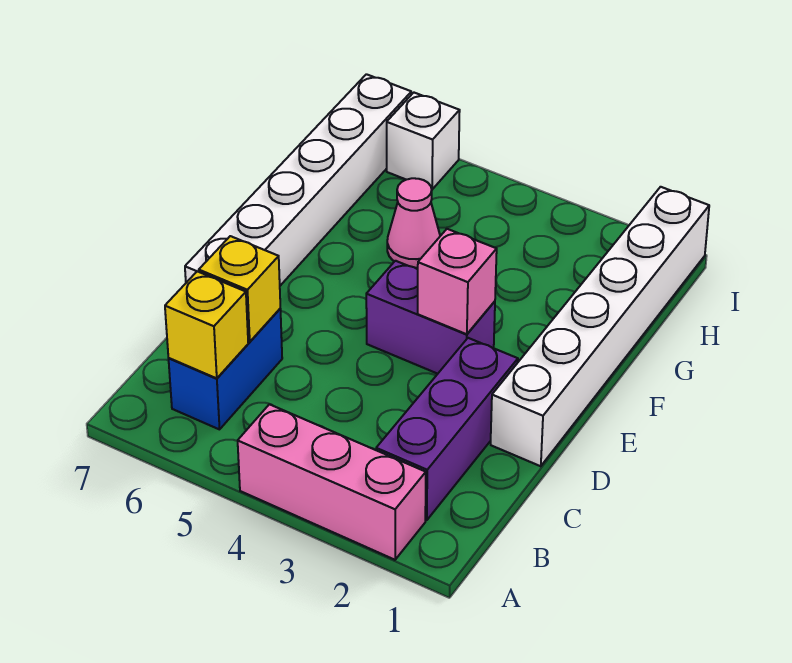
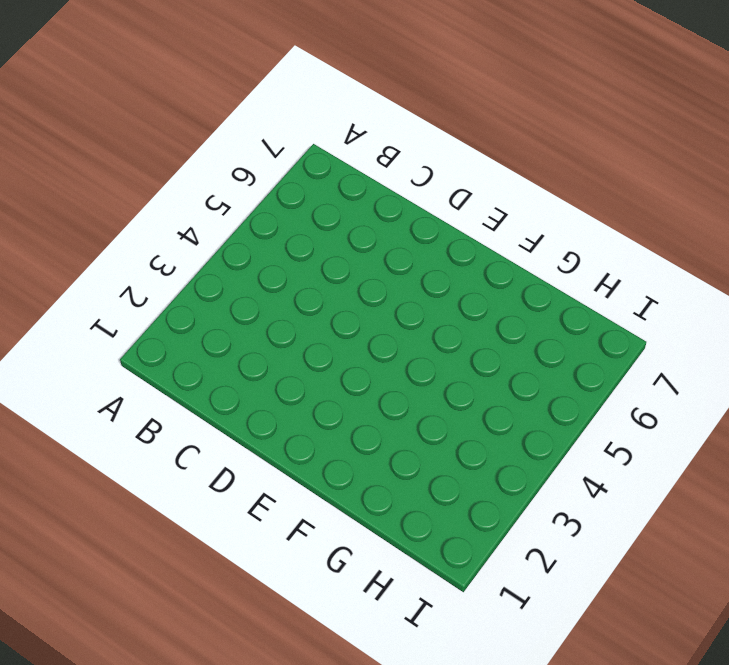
none -> pink brick A2:A4 level 1
none -> purple brick B2:D2 level 1

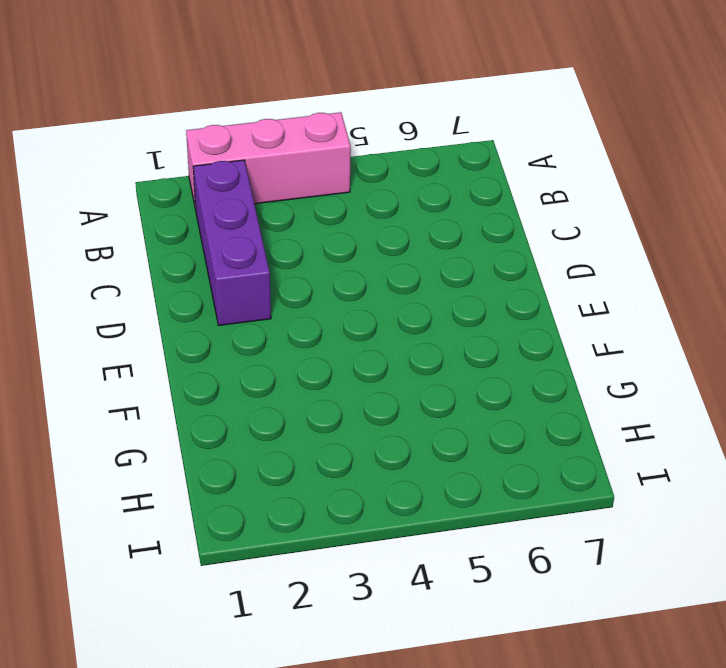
none -> blue brick B6:C6 level 1
none -> white brick D1:I1 level 1

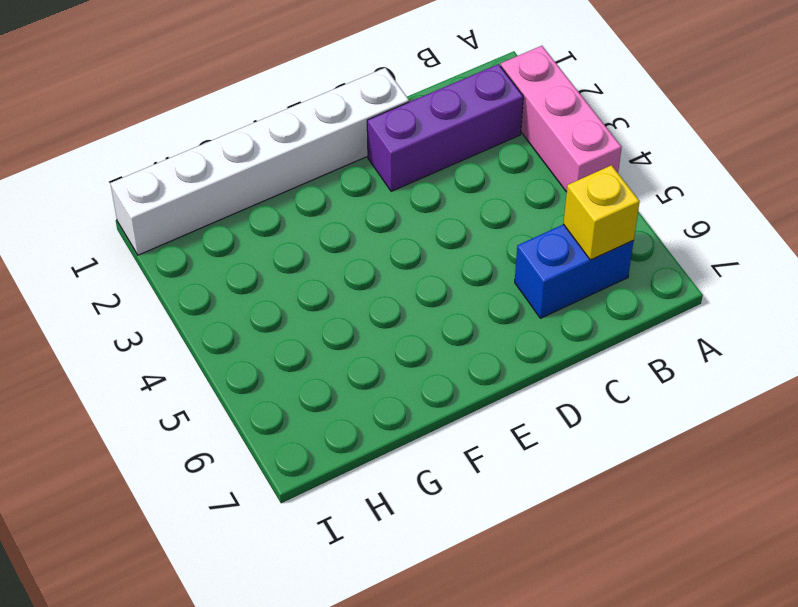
none -> white brick D7:I7 level 1
none -> purple brick E3:E4 level 1

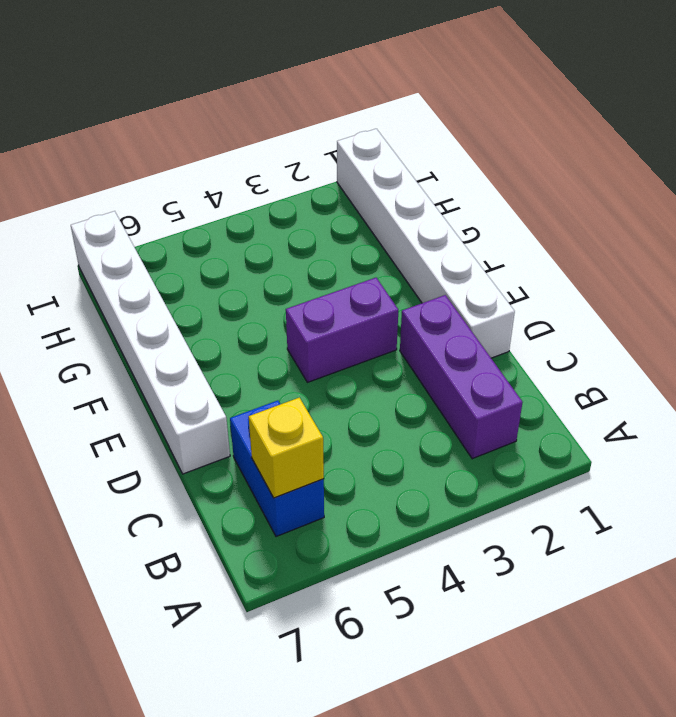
none -> pink brick A2:A4 level 1
none -> pink cone G5 level 1

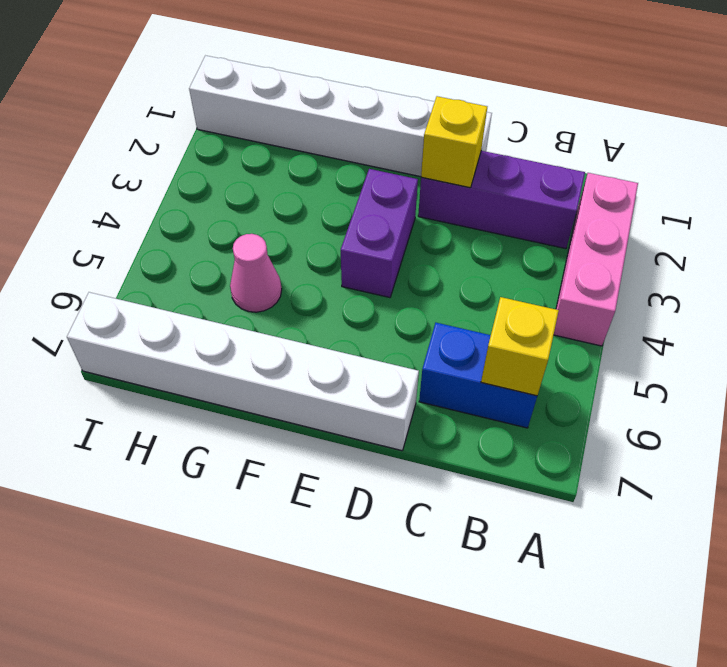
yellow brick D2 level 2 -> yellow brick C6 level 2
none -> white brick I6 level 1
none -> pink brick E3 level 2

